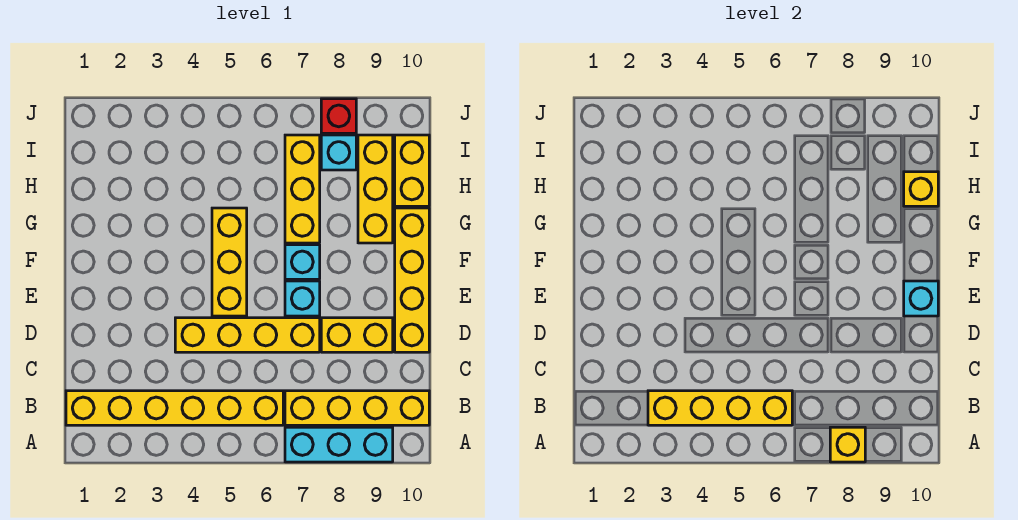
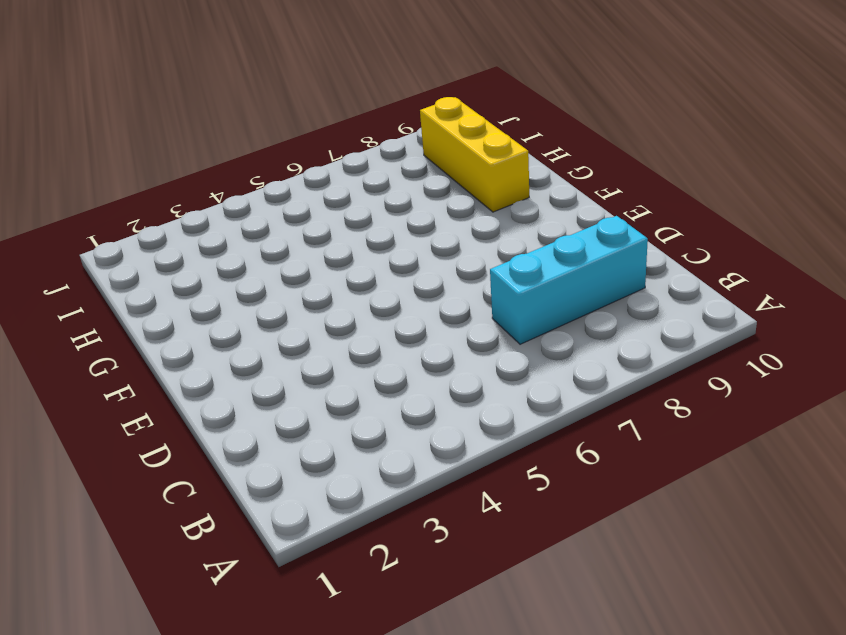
cyan brick C7:C9 level 1 -> cyan brick A7:A9 level 1
none -> yellow brick B1:B6 level 1
none -> yellow brick B7:B10 level 1
none -> yellow brick D4:D7 level 1

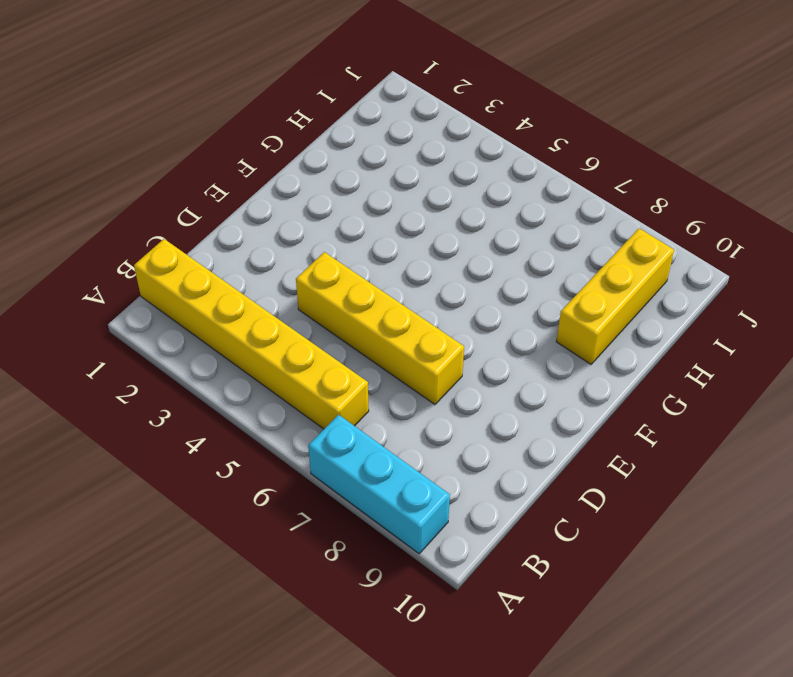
none -> yellow brick B7:B10 level 1
none -> yellow brick D8:D9 level 1
none -> yellow brick D10:G10 level 1

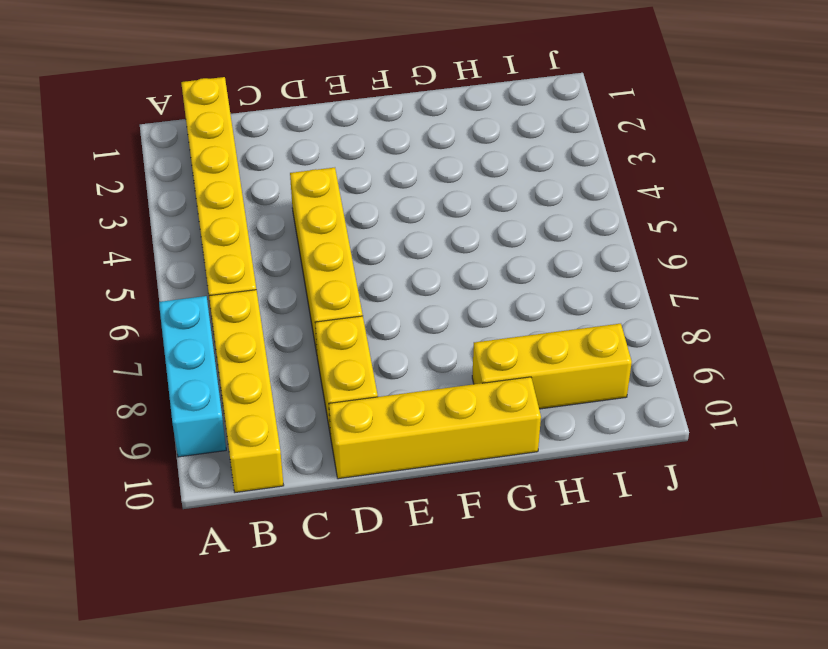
none -> yellow brick E5:G5 level 1
none -> cyan brick E7 level 1
none -> cyan brick F7 level 1

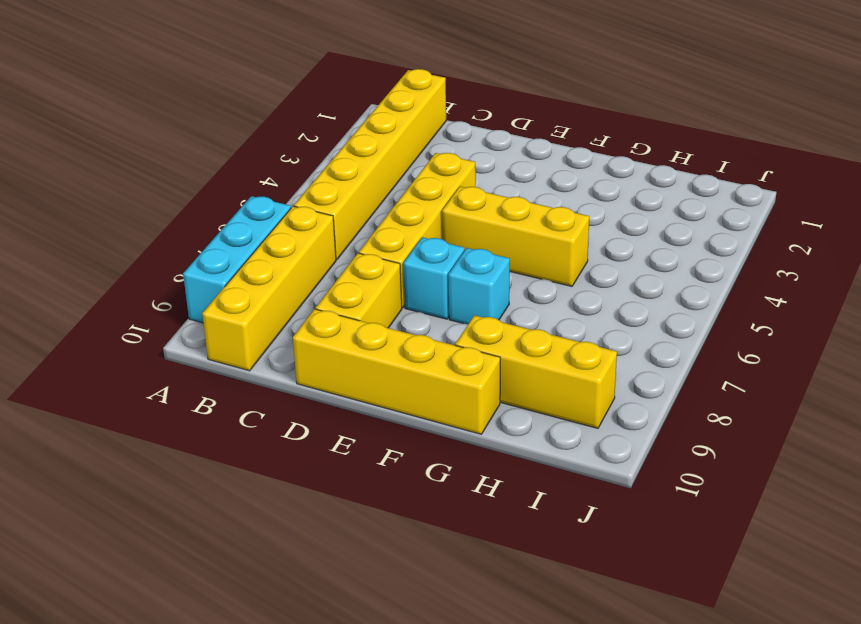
none -> yellow brick G7:I7 level 1
none -> yellow brick H10:I10 level 1
none -> cyan brick I8 level 1

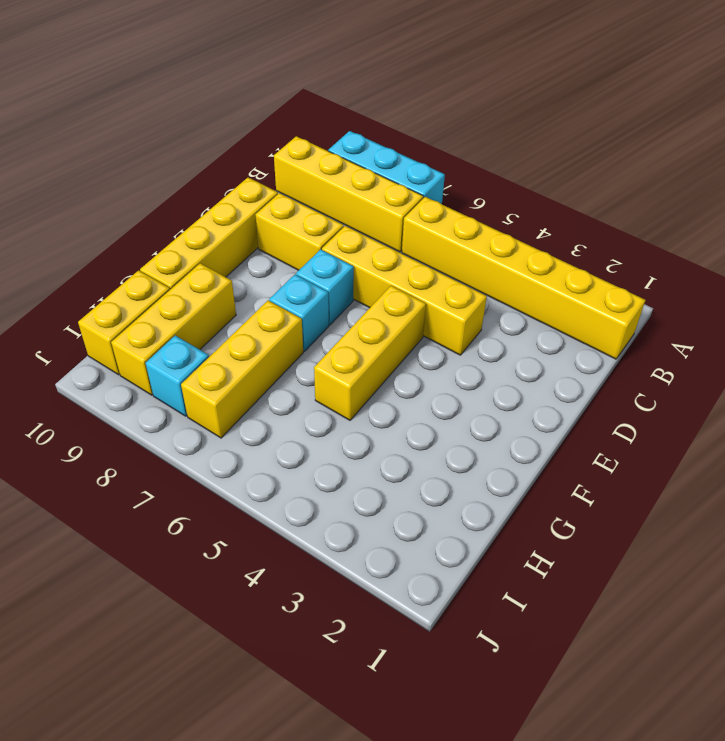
none -> red brick J8 level 1
none -> yellow brick A8 level 2
none -> yellow brick B3:B6 level 2

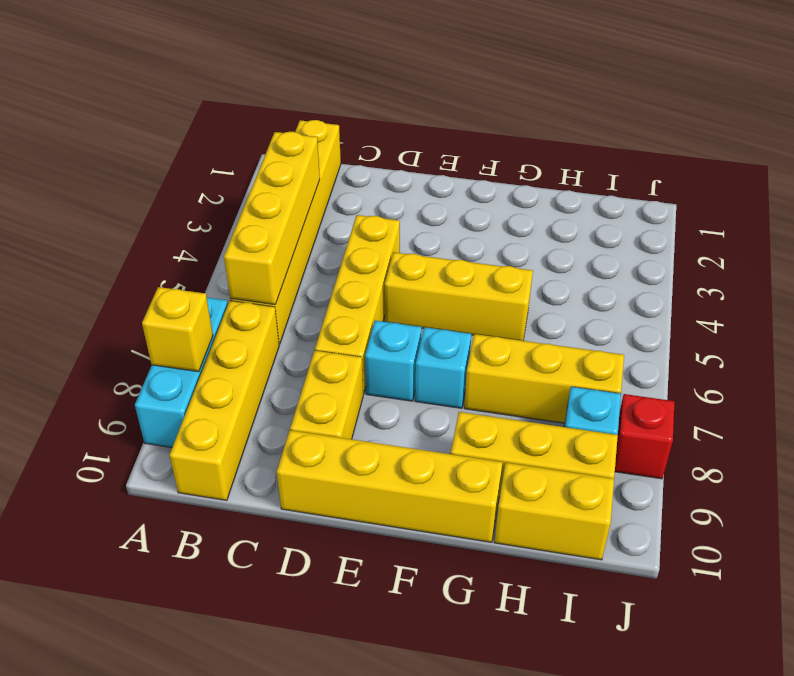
none -> cyan brick E10 level 2
none -> yellow brick H10 level 2

